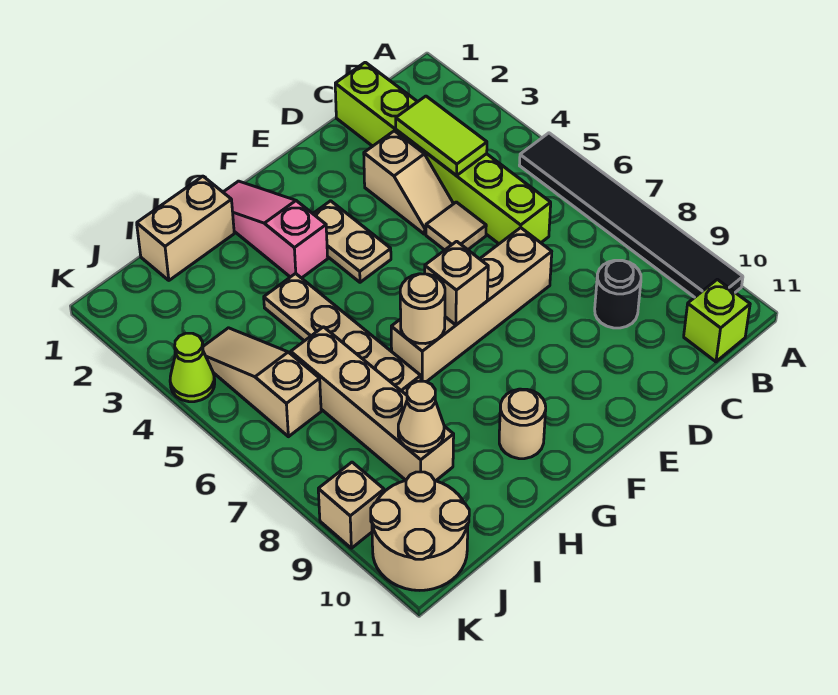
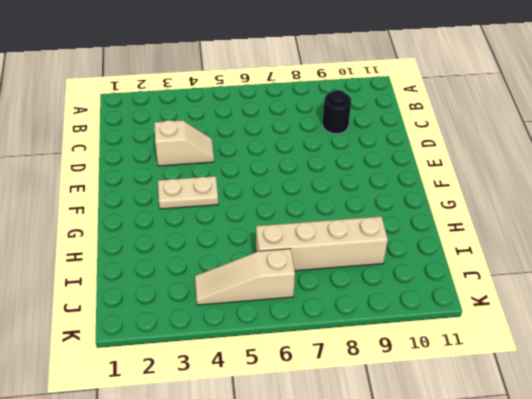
none -> black tile A5:A10 level 1
none -> lime brick B11 level 1
none -> lime brick C1:C6 level 1

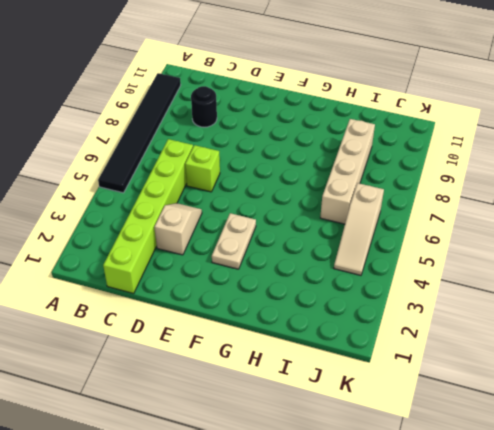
lime brick D6 level 1 -> lime brick B11 level 1
none -> tan tile D5 level 1
none -> tan brick D7:G7 level 1
none -> pink slope G1:G3 level 1 top 3

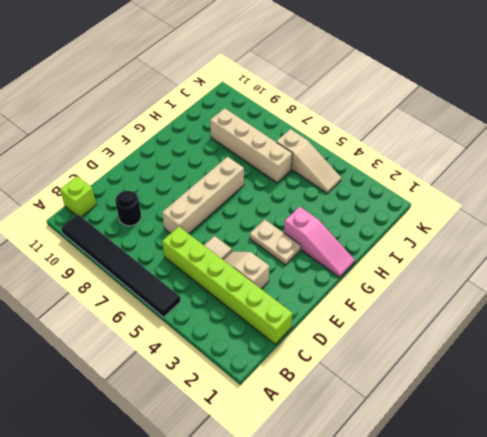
none -> tan round brick G10 level 1
none -> tan brick H1:I1 level 1
none -> tan plate H4:H7 level 1

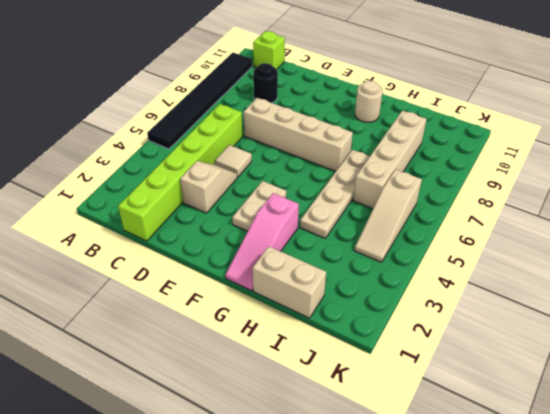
none -> tan round brick J10:K11 level 1
none -> lime cone K4 level 1
none -> tan brick K9 level 1

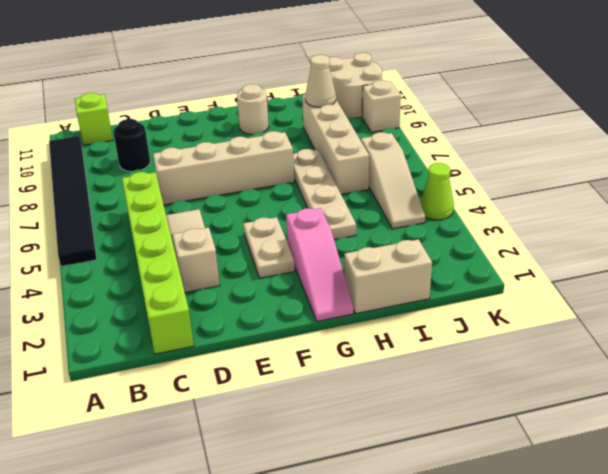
none -> lime tile C3:C4 level 2
none -> tan brick F7 level 2
none -> tan round brick G7 level 2

